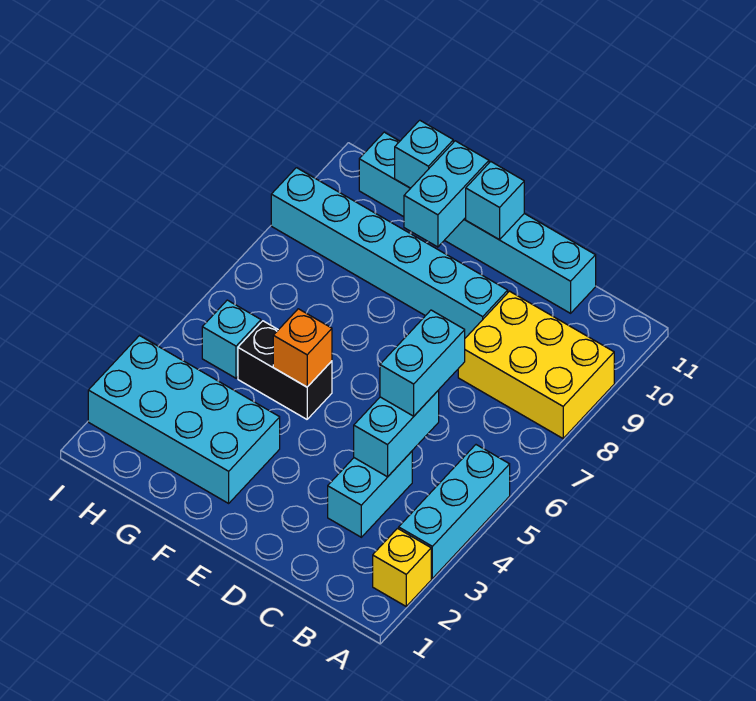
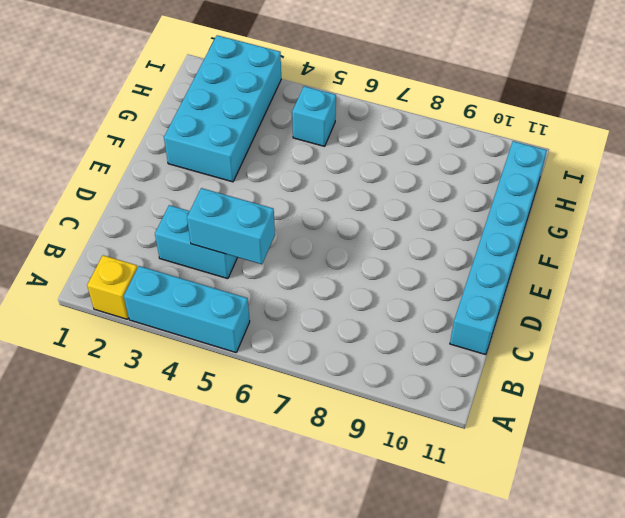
none -> yellow brick A8:C9 level 1
none -> cyan brick D9:I9 level 1
none -> black brick F5:G5 level 1

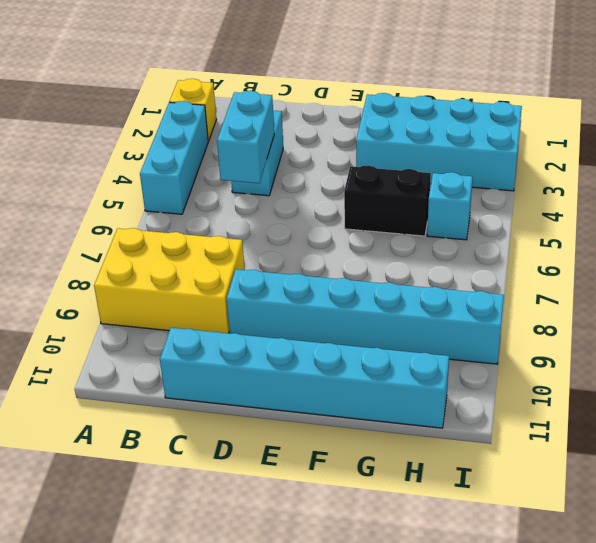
none -> cyan brick E11 level 2
none -> orange brick F5 level 2
none -> cyan brick F10:F11 level 2

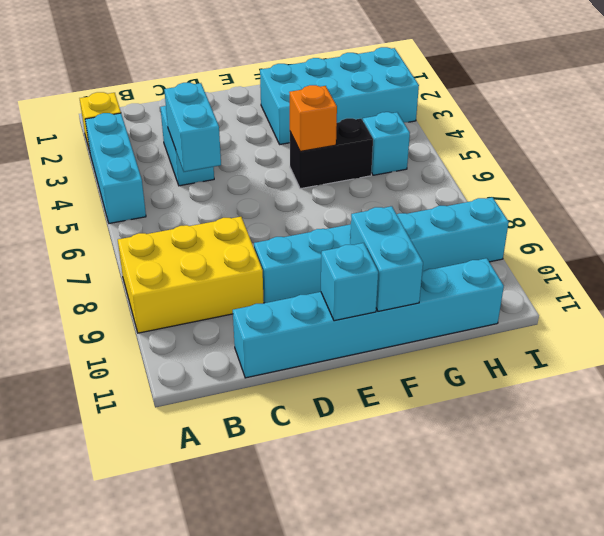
none -> cyan brick G11 level 2
none -> cyan brick C5:C6 level 3

